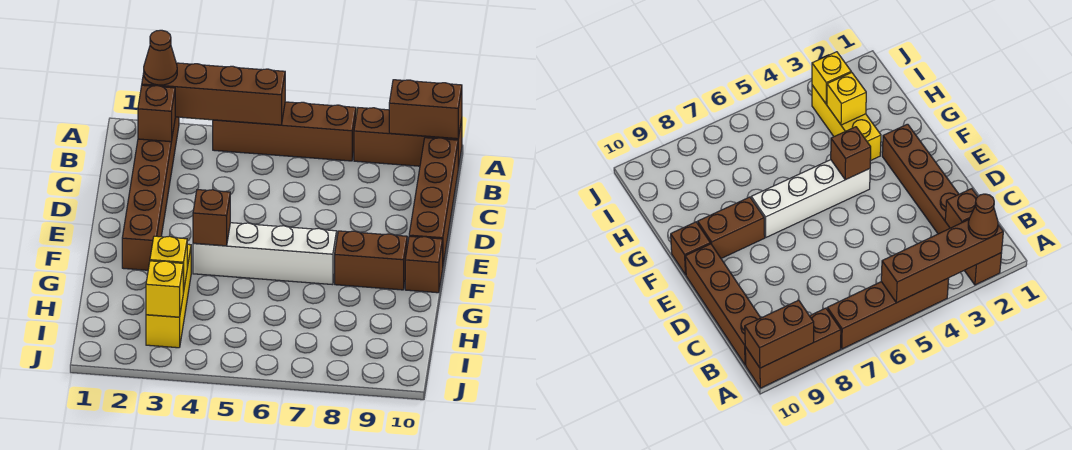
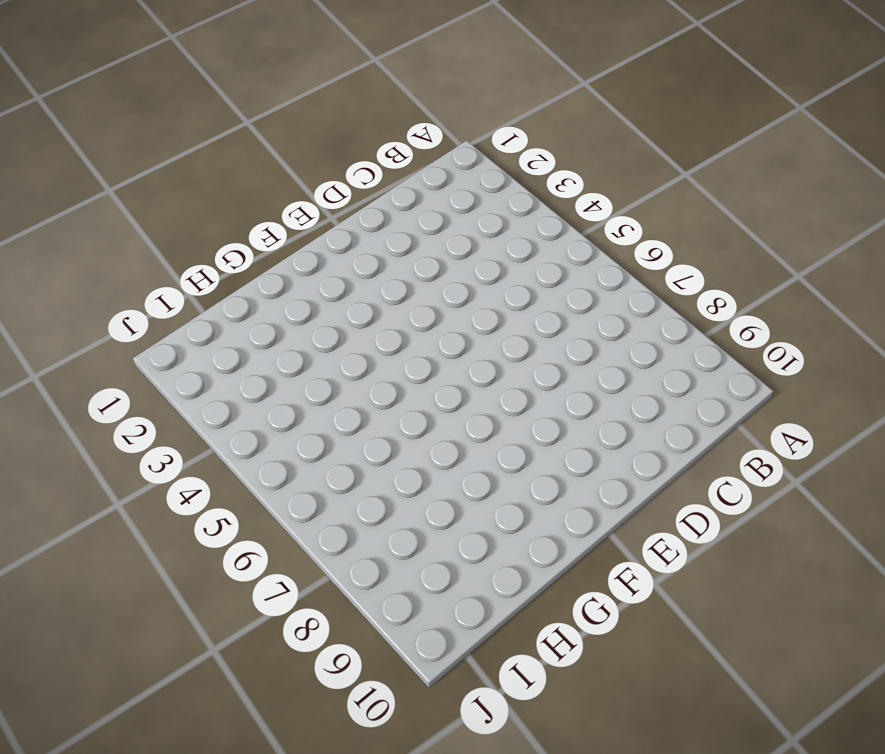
none -> brown brick A2:F2 level 1
none -> brown brick A4:A7 level 1
none -> brown brick A8:A10 level 1

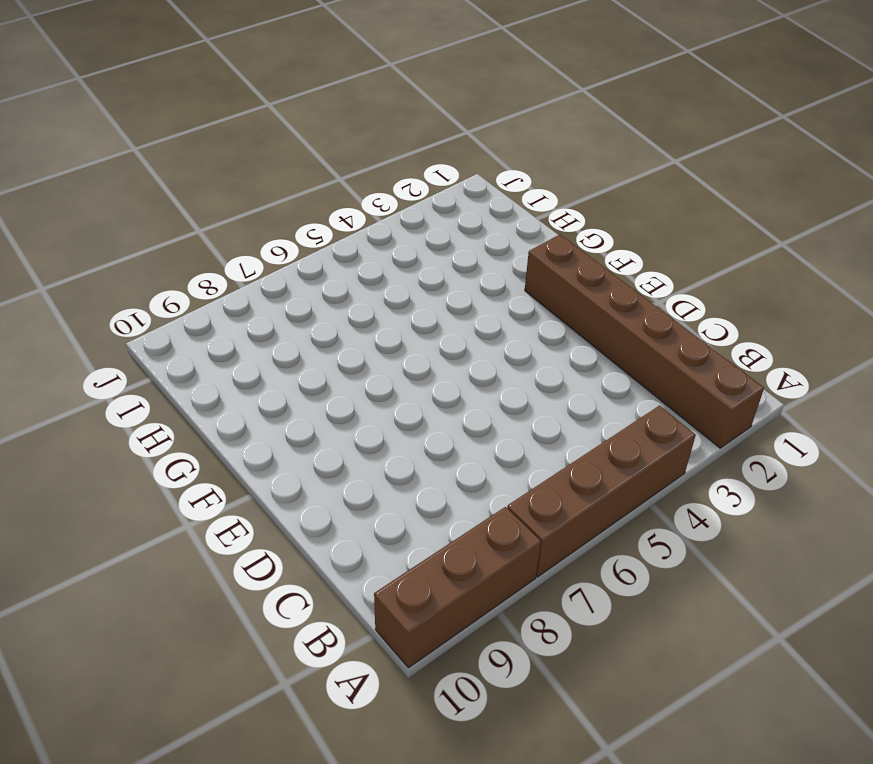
none -> brown brick B10:E10 level 1
none -> white brick F4:F7 level 1
none -> brown brick F8:F9 level 1

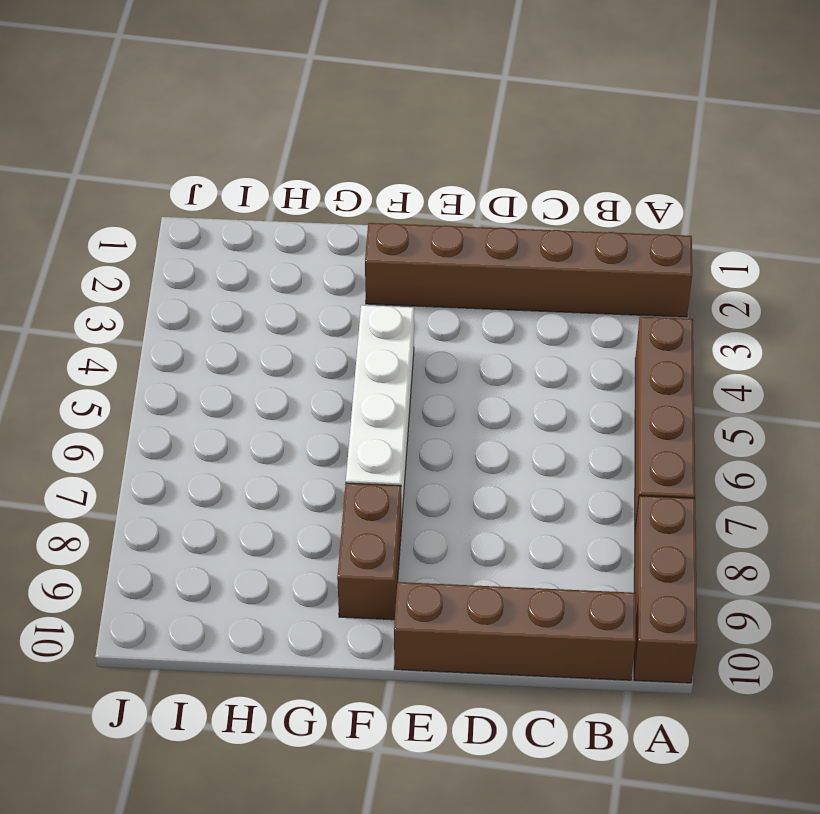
none -> brown brick F10 level 1
none -> yellow brick G3:I3 level 1
none -> brown brick A2:A5 level 2

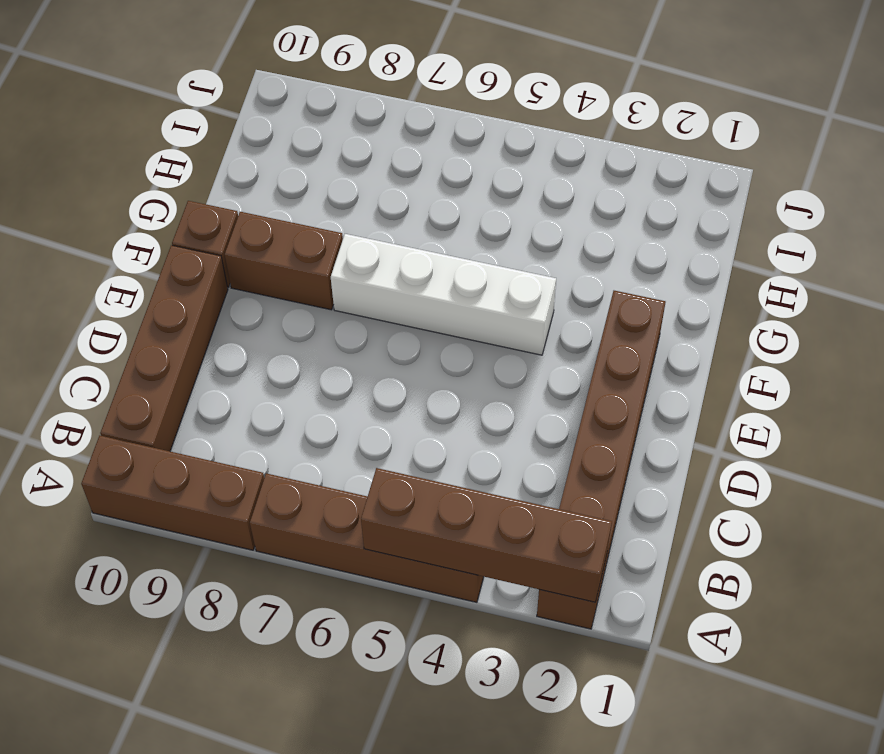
none -> yellow brick G3:I3 level 1
none -> brown brick A9:A10 level 2
none -> brown brick B2 level 2

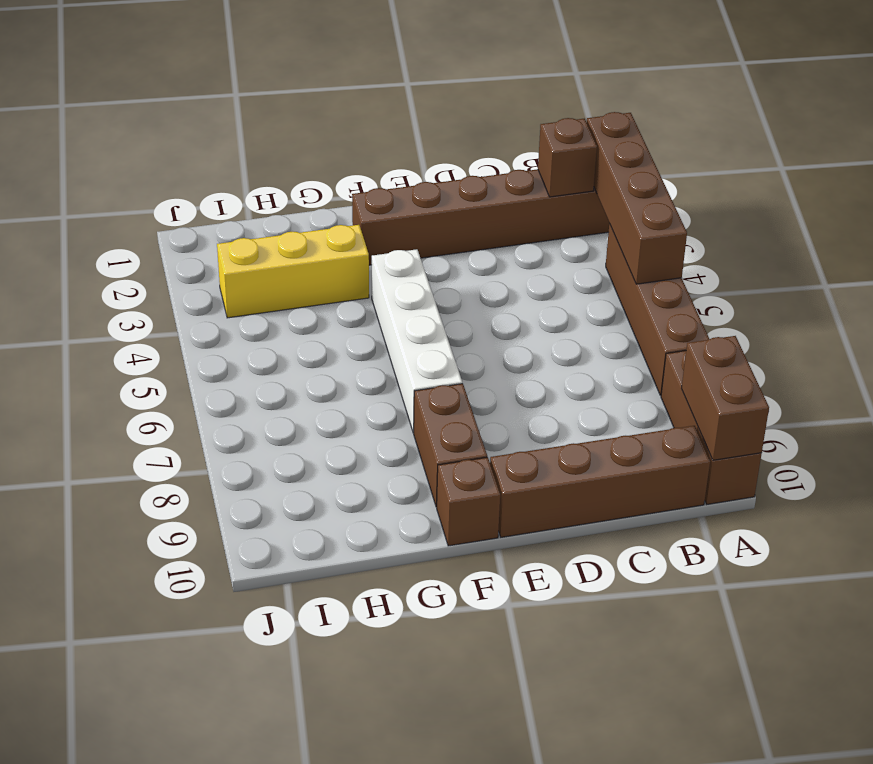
none -> brown brick F4 level 2
none -> yellow brick H3 level 2
none -> yellow brick I3 level 2

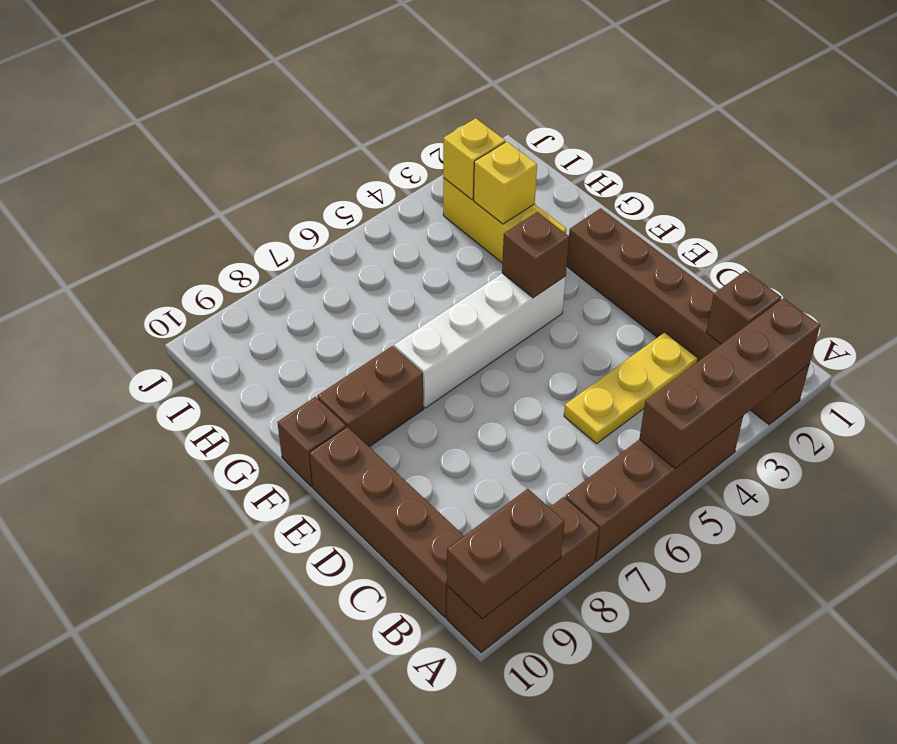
yellow plate C3:C5 level 1 -> none
none -> brown cone A2 level 3

